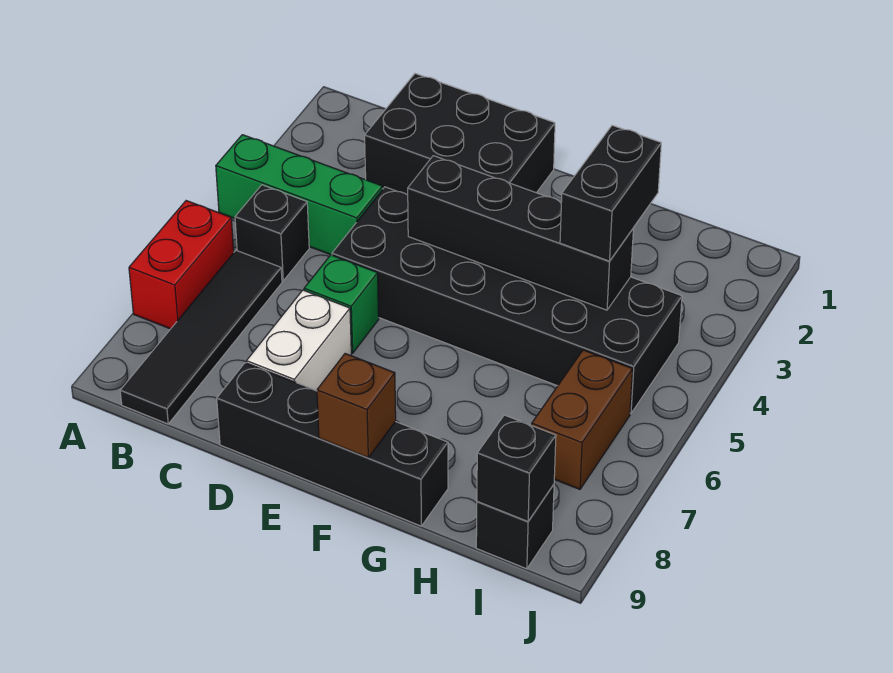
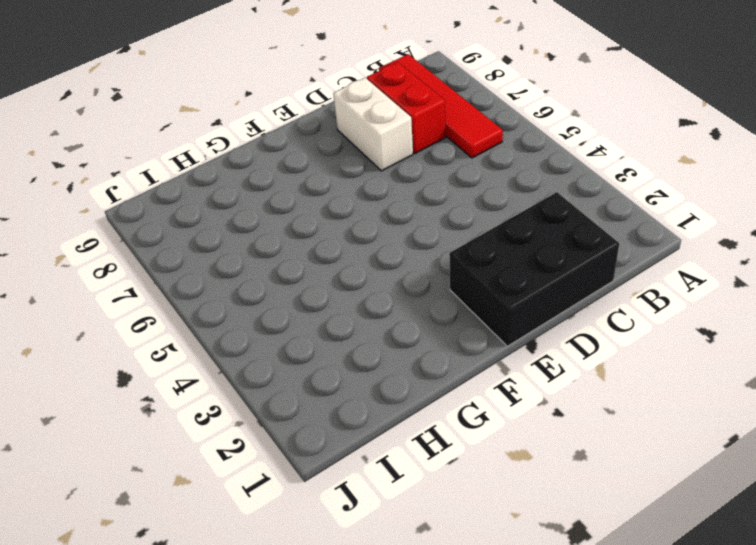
red tile B6:B9 level 1 -> black tile B6:B9 level 1
red brick C7:C8 level 1 -> red brick A6:A7 level 1
none -> green brick A4:C4 level 1
none -> black brick B5 level 1
none -> black brick D4:I5 level 1

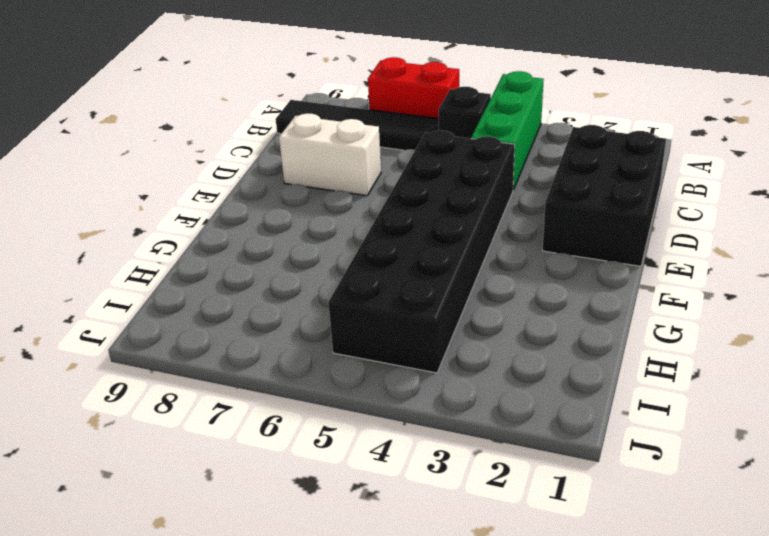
none -> green brick D6 level 1
none -> black brick D9:G9 level 1
none -> brown brick I6:I7 level 1

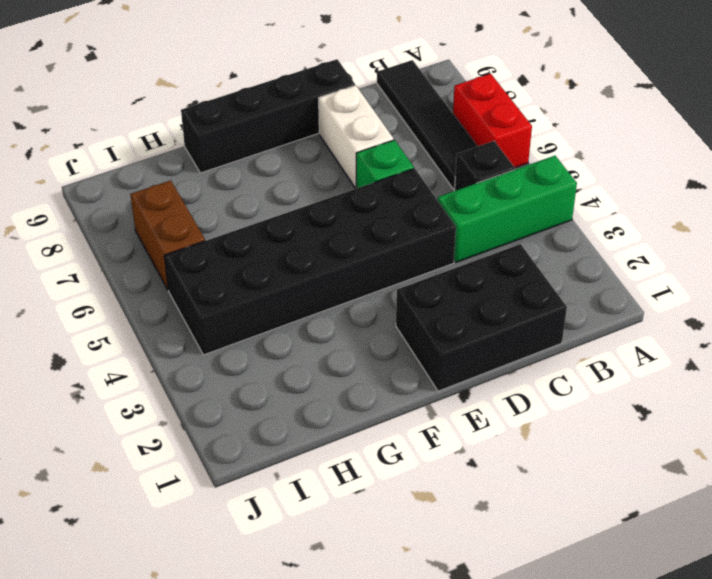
none -> black brick I9 level 1
none -> black brick E4:H4 level 2
none -> brown brick F9 level 2

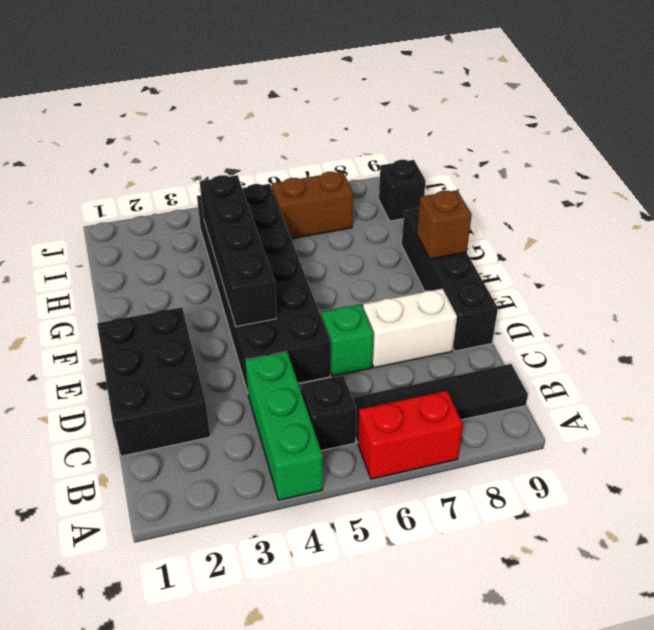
none -> black brick I9 level 2
none -> black brick H3:H4 level 3

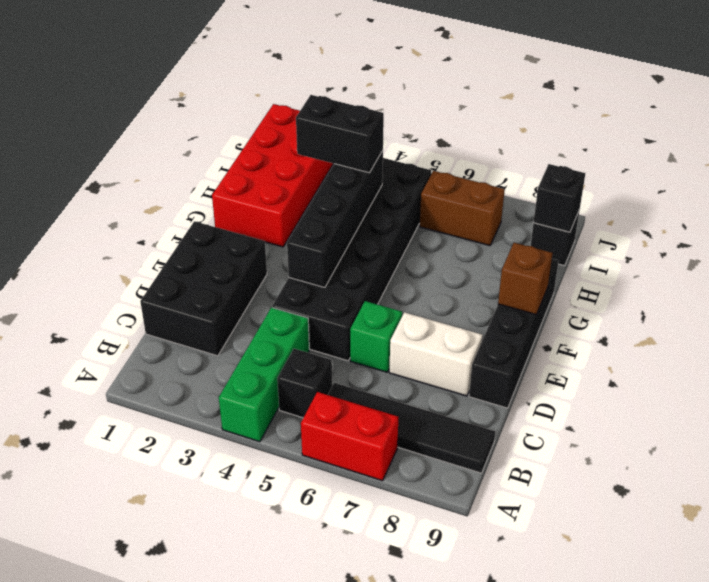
red brick G1:J2 level 1 -> none

